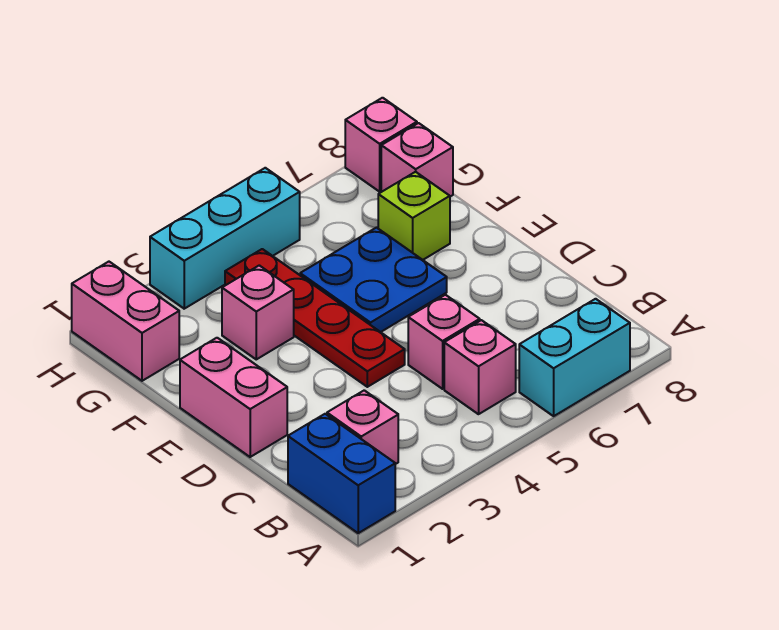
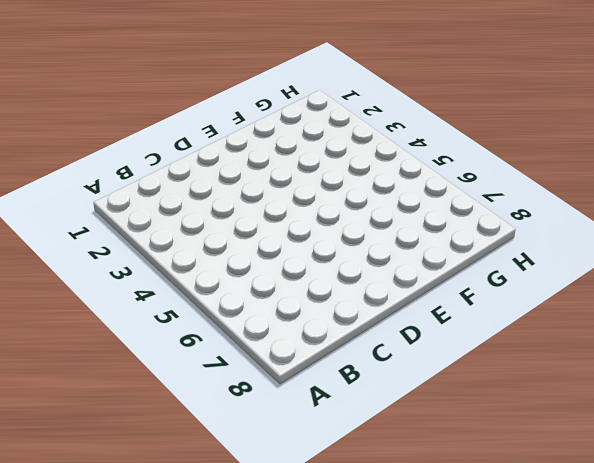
none -> blue brick A1:B1 level 1
none -> cyan brick A6:A7 level 1
none -> pink brick B2 level 1

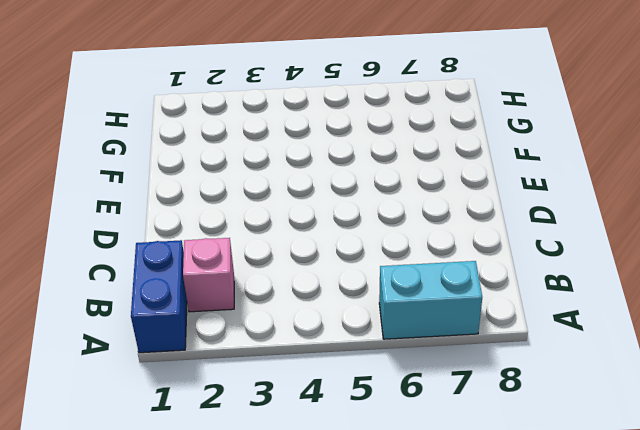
none -> pink brick B5 level 1
none -> pink brick C5 level 1
none -> pink brick D1:E1 level 1

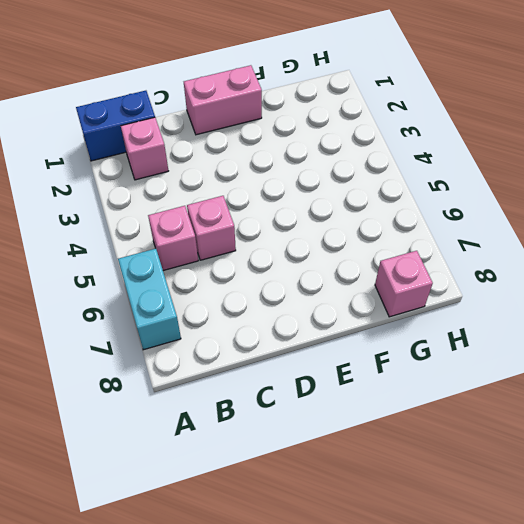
none -> red plate D4:G4 level 1
none -> blue plate E5:F6 level 1
none -> pink brick F3 level 1

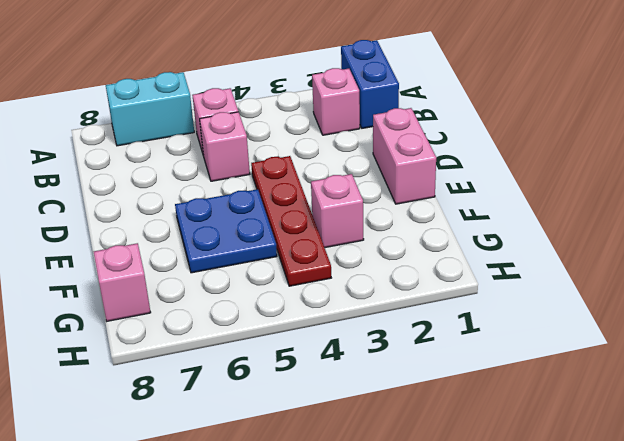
none -> lime brick F7 level 1
none -> pink brick G1:H1 level 1
none -> cyan brick H3:H5 level 1

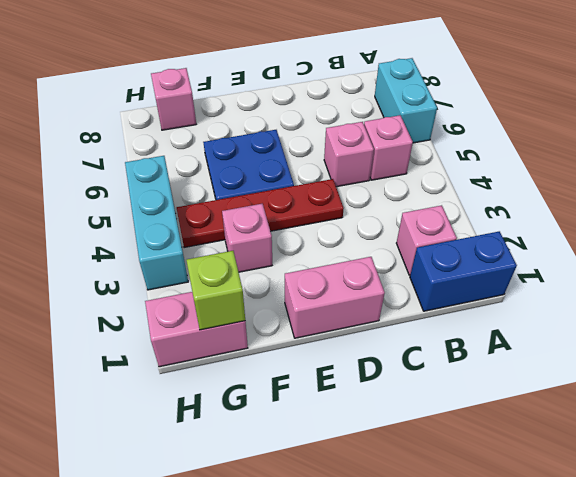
lime brick G1 level 2 -> lime brick F7 level 1
none -> pink brick H8 level 1

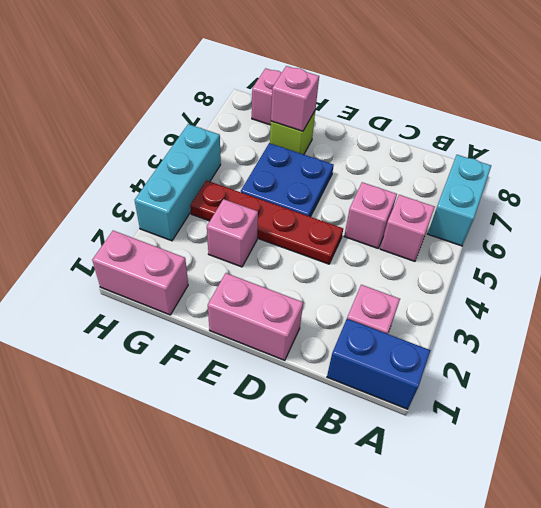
pink brick F7 level 2 -> pink brick H8 level 1

